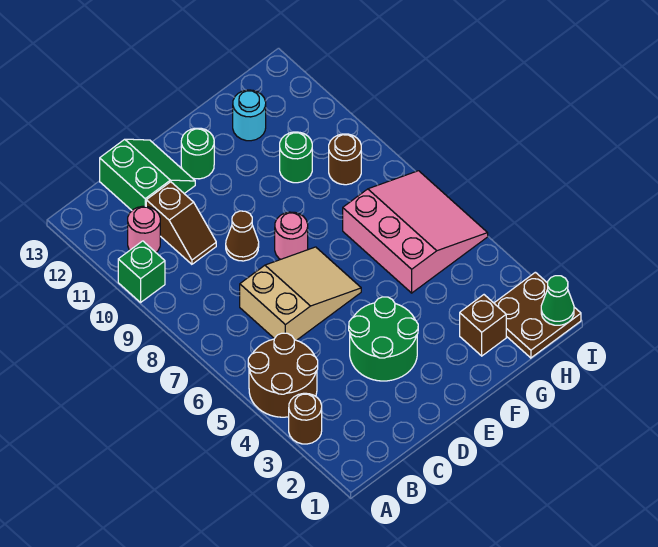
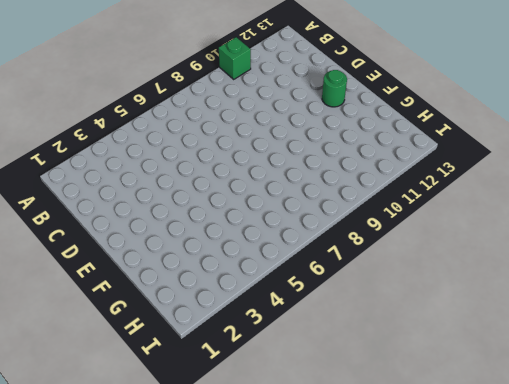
none -> brown round brick A3 level 1
none -> brown round brick A4:B5 level 1
none -> pink round brick B11 level 1

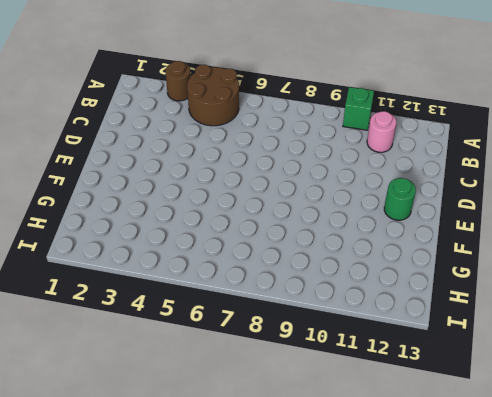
none -> tan slope C6:E7 level 1 top C
none -> brown slope C10:C11 level 1 top 11
none -> green slope C12:D13 level 1 top C

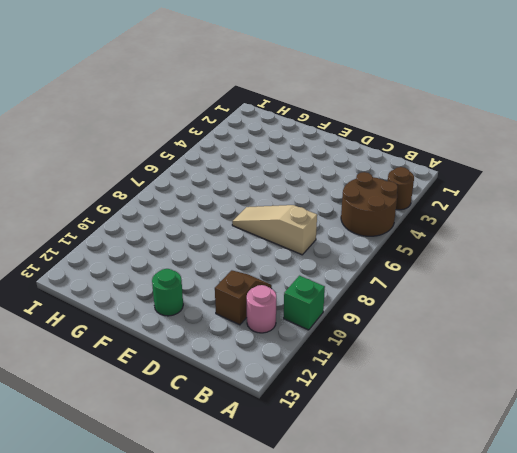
tan slope C7:E7 level 1 top C -> tan slope C6:E7 level 1 top C
none -> green slope C12:D13 level 1 top C
none -> green round brick D3:E4 level 1
none -> brown cone D9 level 1

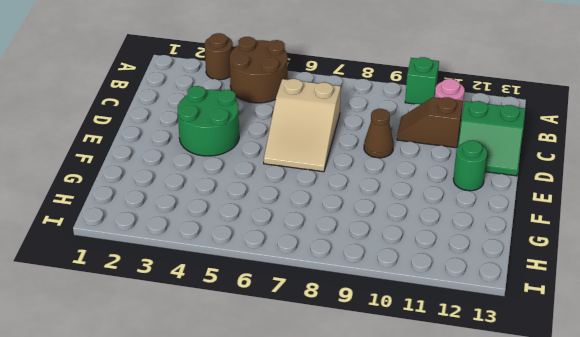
none -> pink round brick E8 level 1
none -> brown brick G2 level 1
none -> pink slope G5:I7 level 1 top G

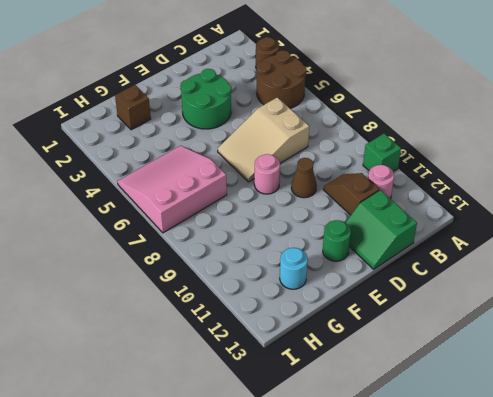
pink slope G5:I7 level 1 top 7 -> pink slope G5:I7 level 1 top G
none -> green round brick G10 level 1
none -> brown plate H1:I2 level 1
none -> brown round brick H9 level 1

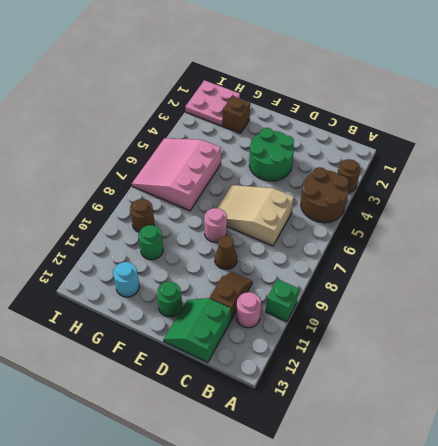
pink plate H1:I2 level 1 -> brown plate H1:I2 level 1
none -> green cone I1 level 2

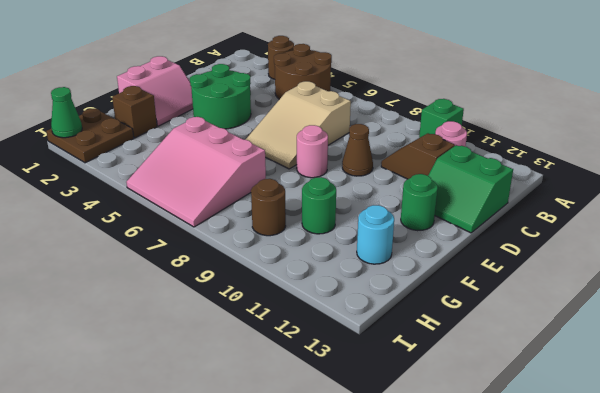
pink slope E1:F2 level 1 top 1 -> none

